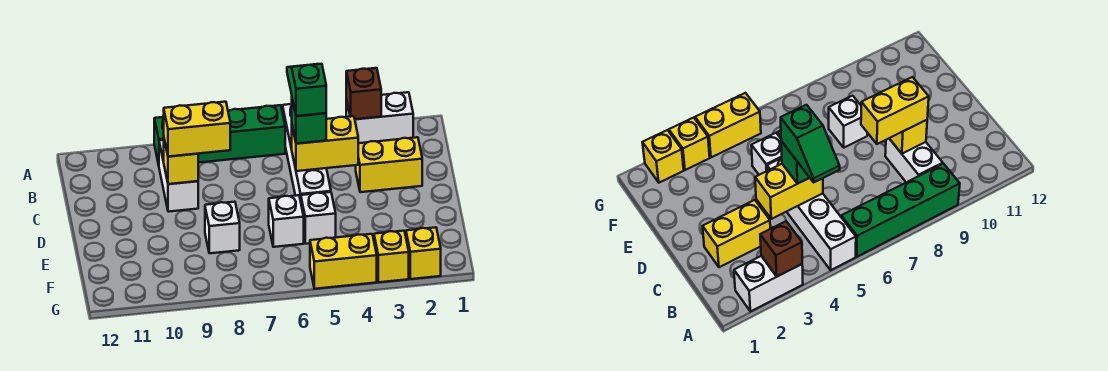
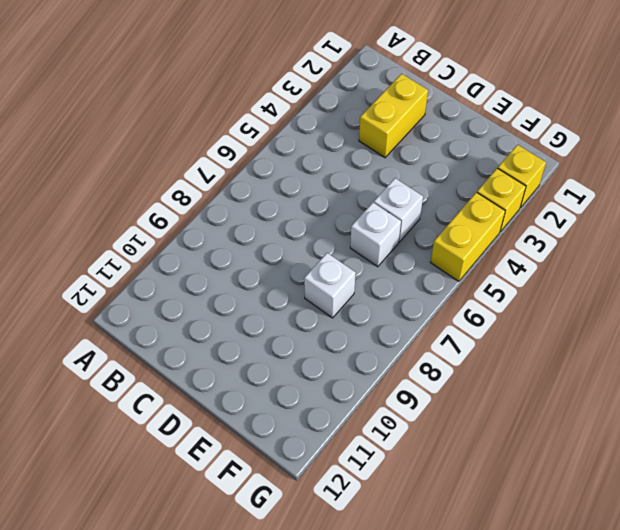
none -> white brick A2:A3 level 1
none -> white brick A5:D5 level 1
none -> green brick A6:A9 level 1

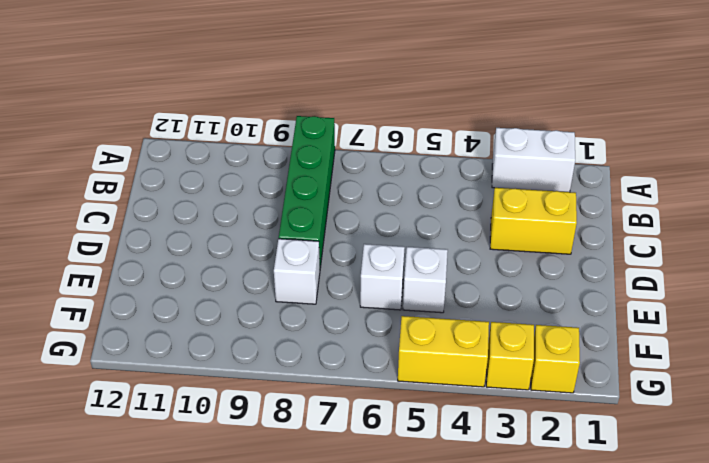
green brick A8:D8 level 1 -> green brick A6:A9 level 1
none -> white brick A5:D5 level 1
none -> white brick B9:C9 level 1
none -> brown brick A3 level 2

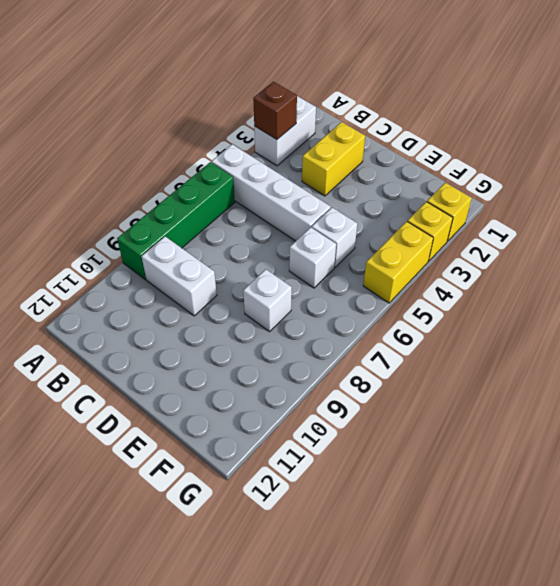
none -> yellow brick C4:C5 level 2
none -> yellow brick C9 level 2
none -> green brick C5 level 3

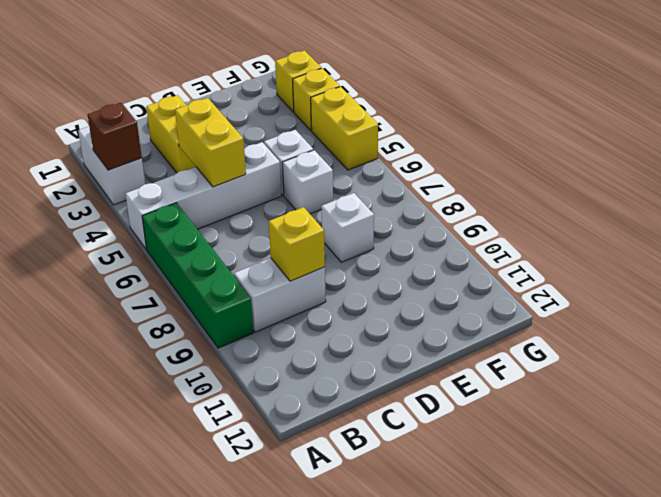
none -> green brick C5 level 3
none -> yellow brick C8:C9 level 3
none -> green slope B5:C5 level 4 top C

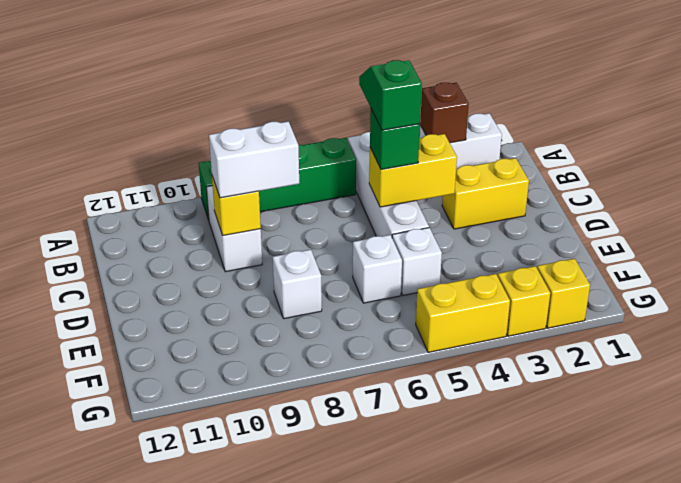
white brick C8:C9 level 3 -> yellow brick C8:C9 level 3

